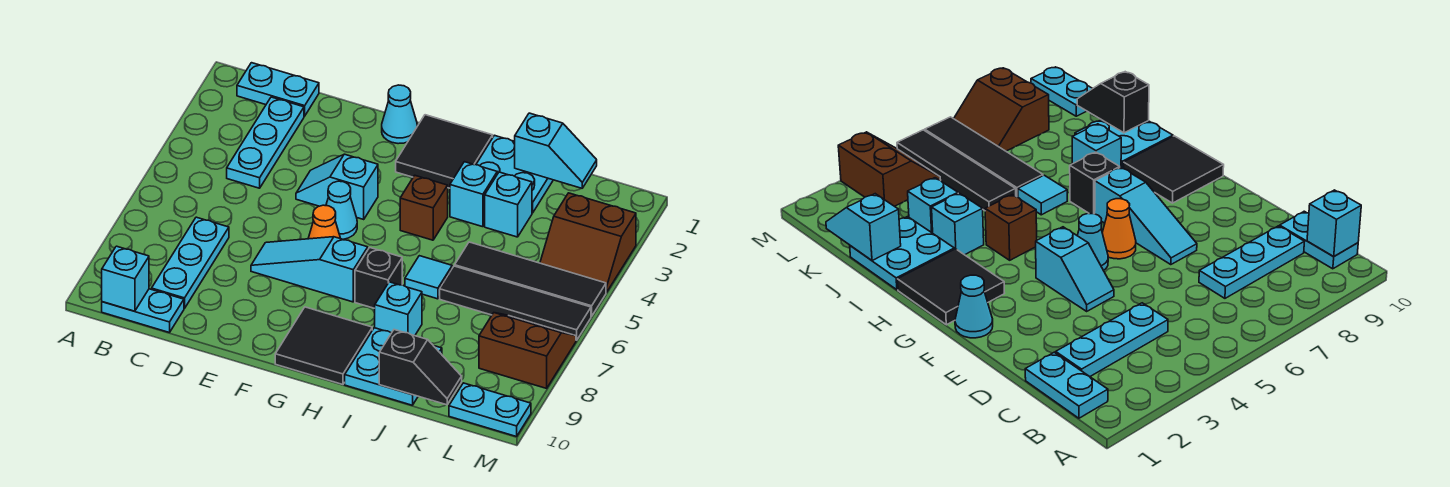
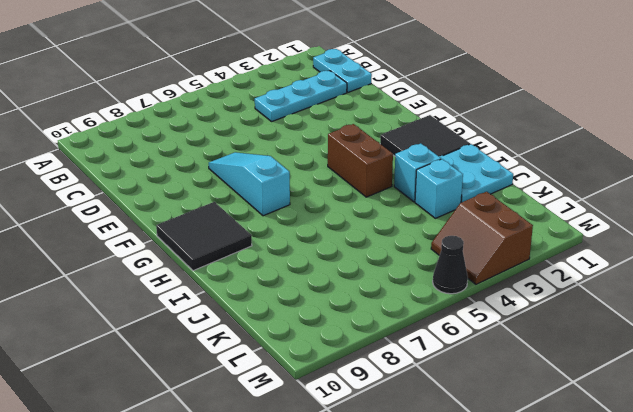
brown brick G4:H4 level 1 -> brown brick H4 level 1
black cone M5 level 1 -> black tile J5:M5 level 1
none -> cyan plate B10:C10 level 1
none -> cyan plate C7:C9 level 1
none -> cyan slope E4:F4 level 1 top F

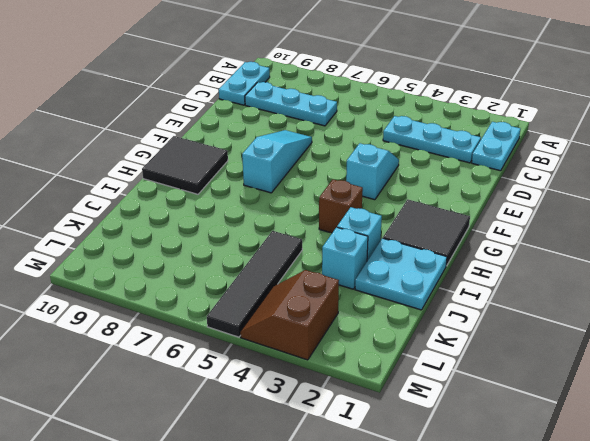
none -> cyan cone F1 level 1
none -> cyan cone F5 level 1
none -> orange cone F6 level 1

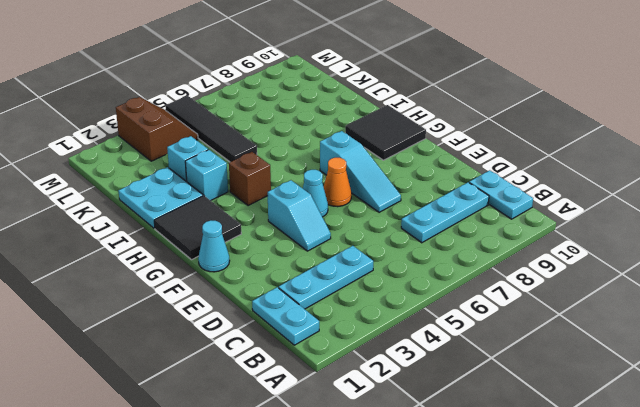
none -> black brick H7 level 1
none -> cyan tile I6 level 1
none -> cyan brick I8 level 1

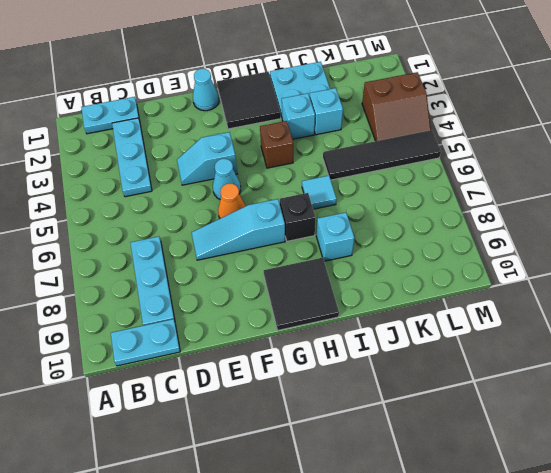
none -> cyan plate I9:J10 level 1
none -> black tile J6:M6 level 1
none -> brown slope L7:M8 level 1 top 8

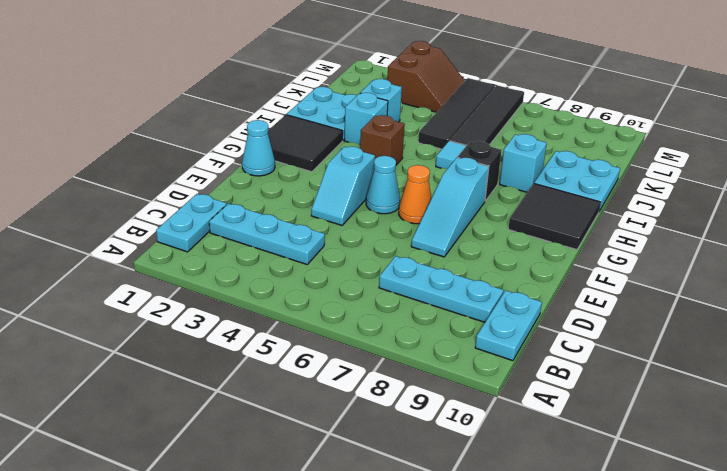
none -> brown slope L7:M8 level 1 top 8
none -> cyan plate L10:M10 level 1
none -> cyan brick B10 level 2

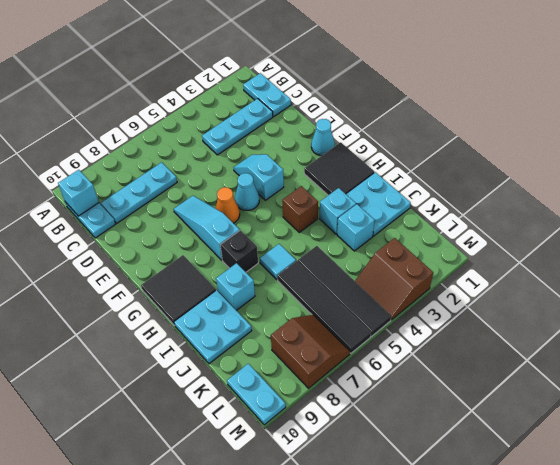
none -> cyan slope J1:K1 level 2 top J
none -> black slope J10:K10 level 2 top J

